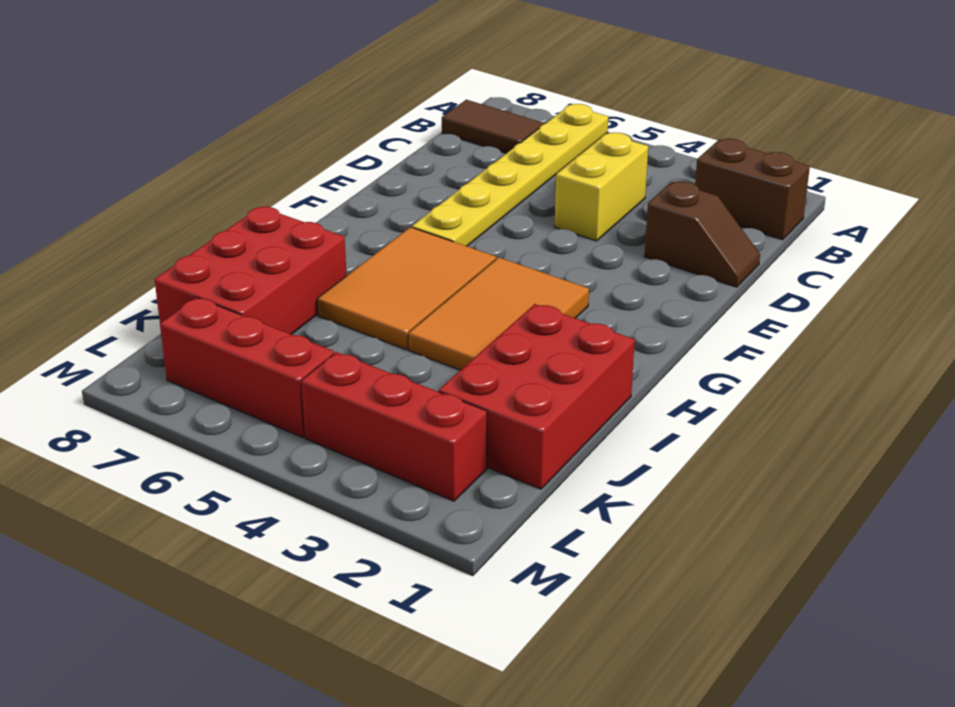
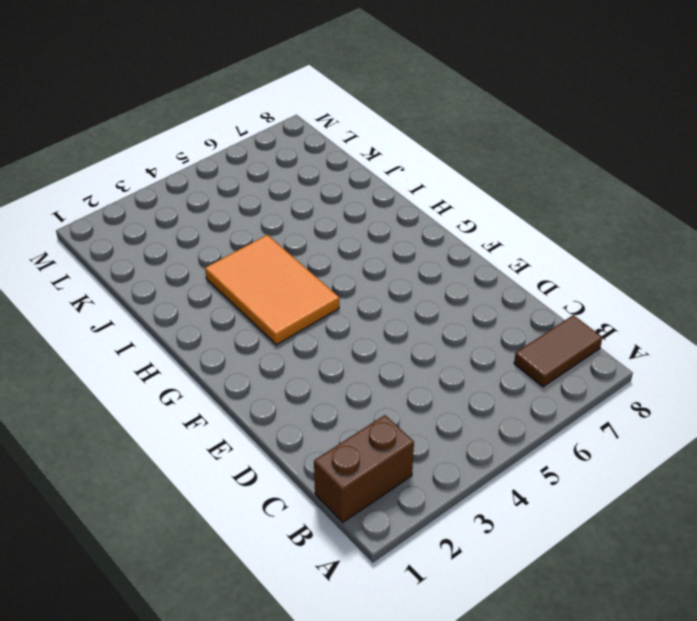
none -> yellow plate A6:F6 level 1
none -> yellow brick C4:D4 level 1

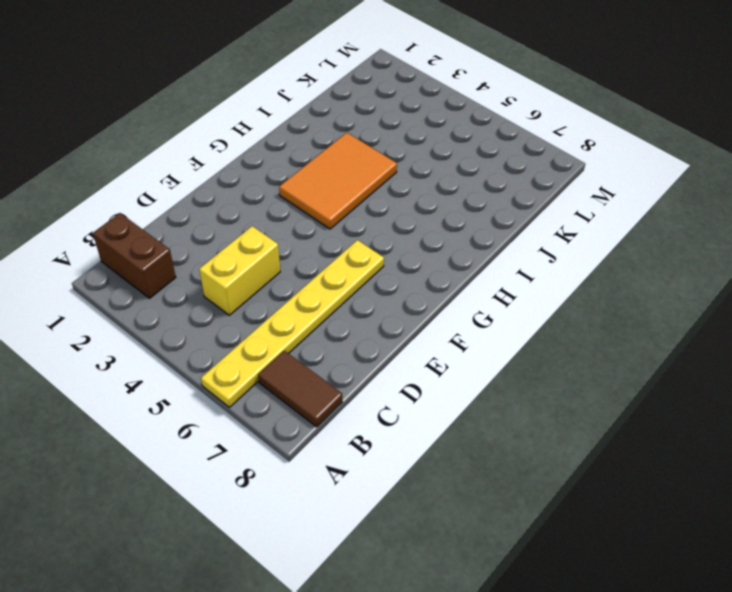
none -> brown slope D1:D2 level 1 top 2
none -> orange tile G5:I6 level 1

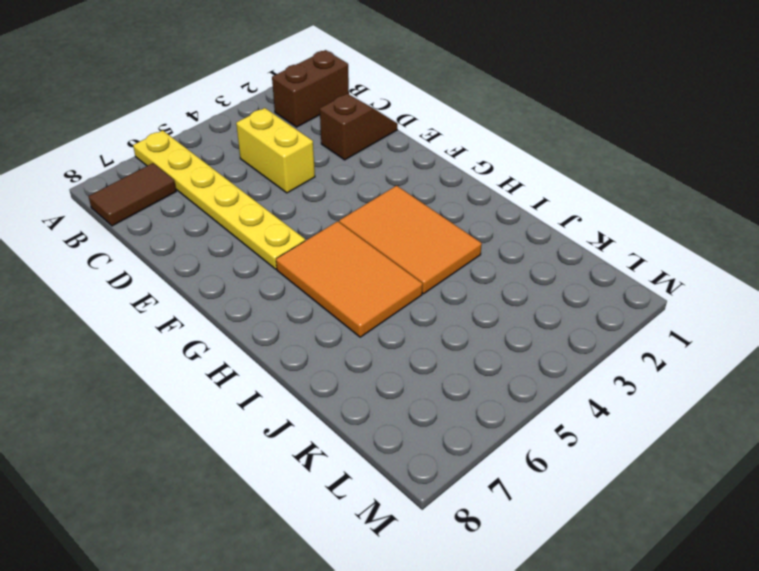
none -> red brick I1:K2 level 1
none -> red brick I7:K8 level 1

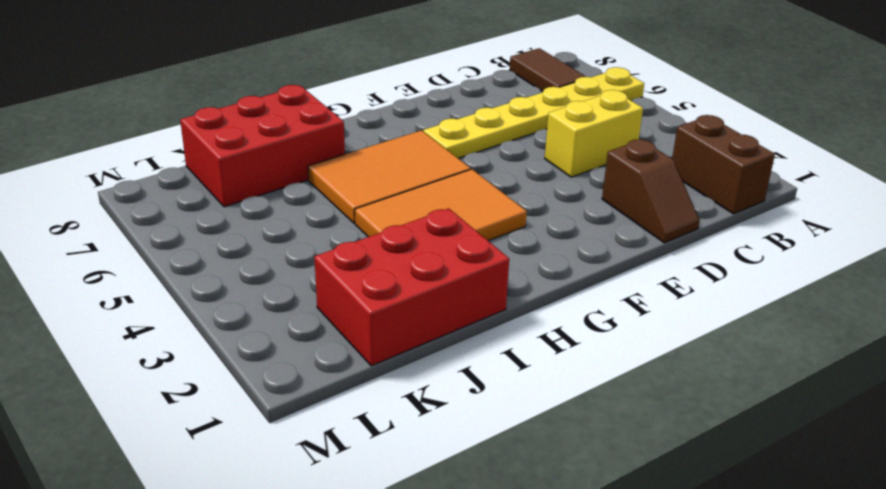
none -> red brick L2:L4 level 1
none -> red brick L5:L7 level 1

